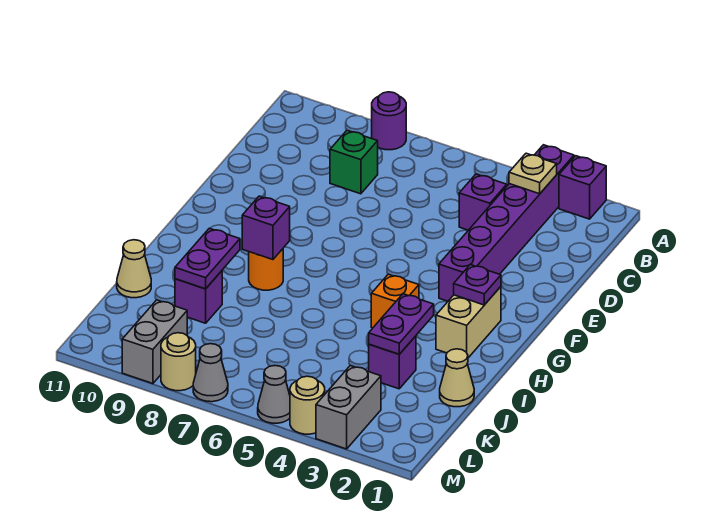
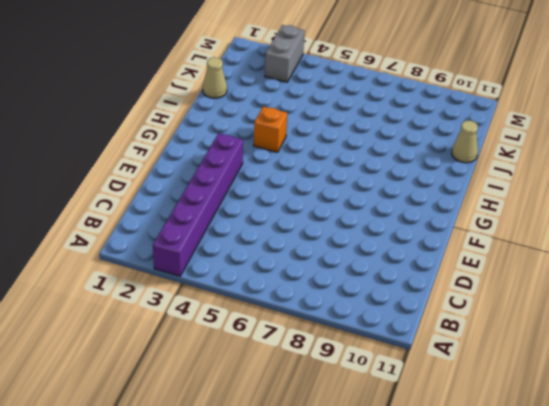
none -> purple brick A2 level 1
none -> purple round brick A8 level 1
none -> purple brick C4 level 1

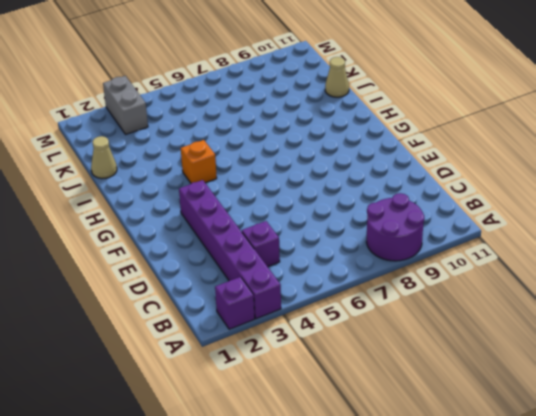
purple round brick A8:B9 level 1 -> purple round brick A8 level 1
none -> green brick C8 level 1
none -> tan brick G2:H2 level 1
none -> orange round brick H8 level 1

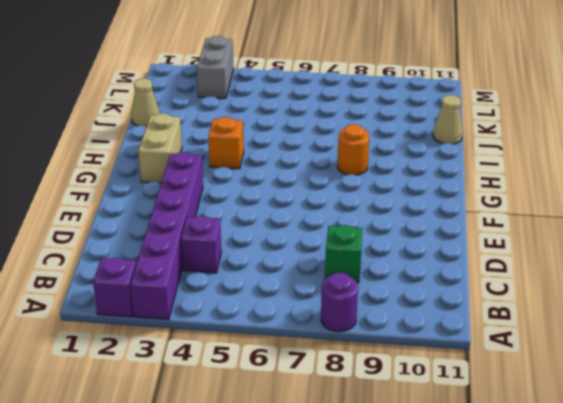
none -> purple brick J3 level 1
none -> purple brick J9 level 1
none -> grey brick L9:M9 level 1

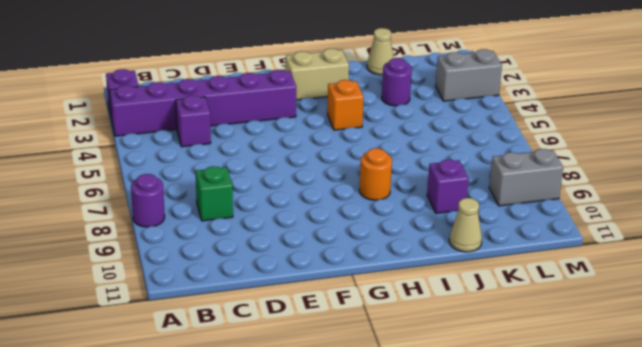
purple round brick J3 level 1 -> purple brick J3 level 1
none -> tan round brick M4 level 1
none -> grey cone M5 level 1
none -> grey cone M7 level 1

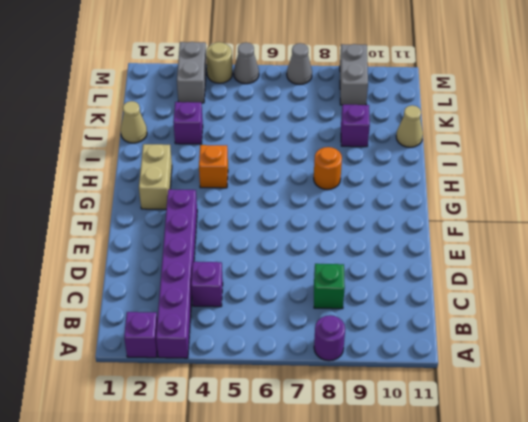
none -> tan round brick M8 level 1
none -> tan plate B3 level 2
none -> purple plate G2 level 2

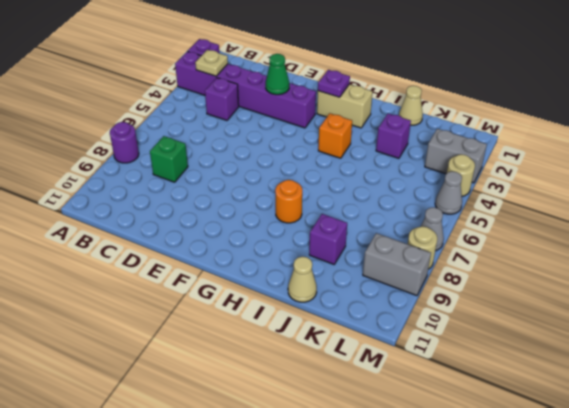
green cone E3 level 2 -> none
none -> purple brick H8 level 2
none -> purple plate I3:J3 level 2
none -> purple plate I9:J9 level 2

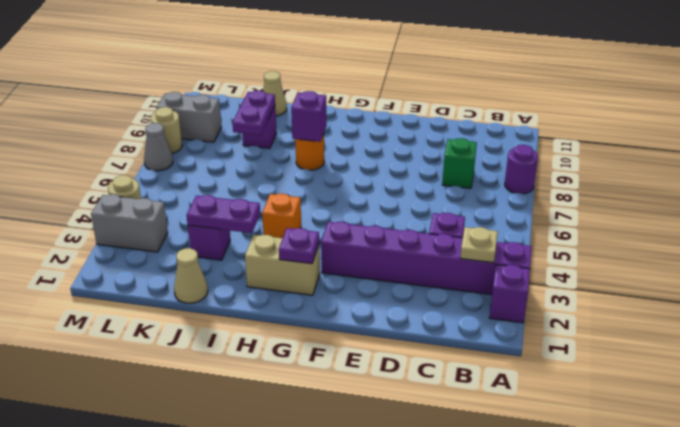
purple plate J8:J9 level 2 -> purple plate I9:J9 level 2
none -> grey cone M5 level 1

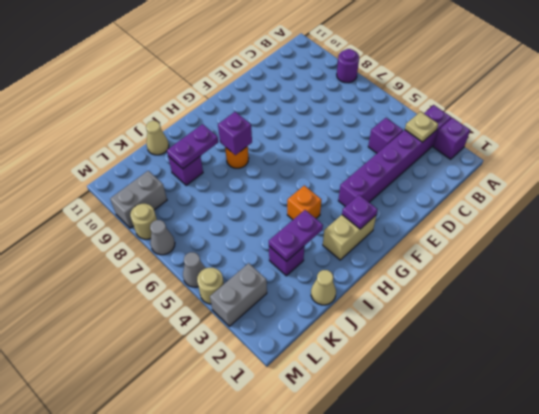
none -> green brick C8 level 1

